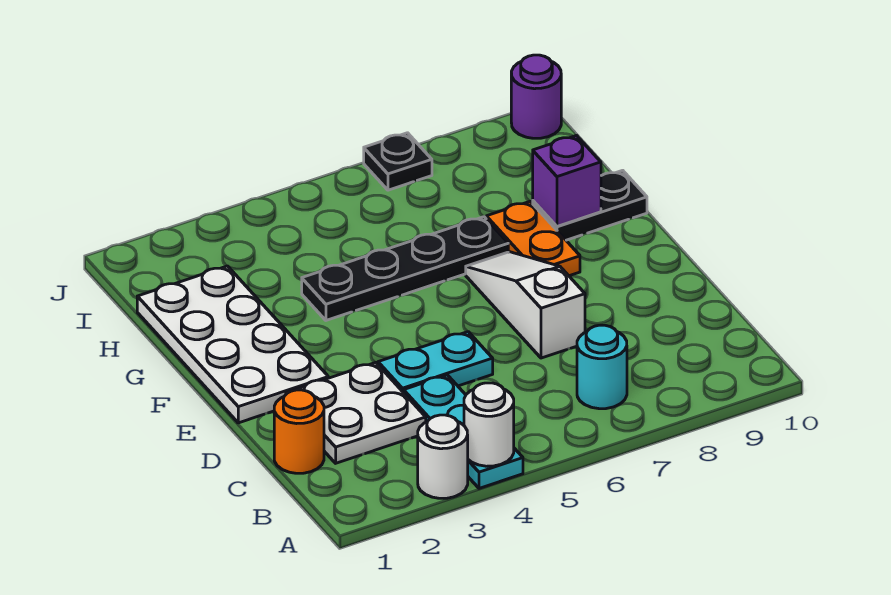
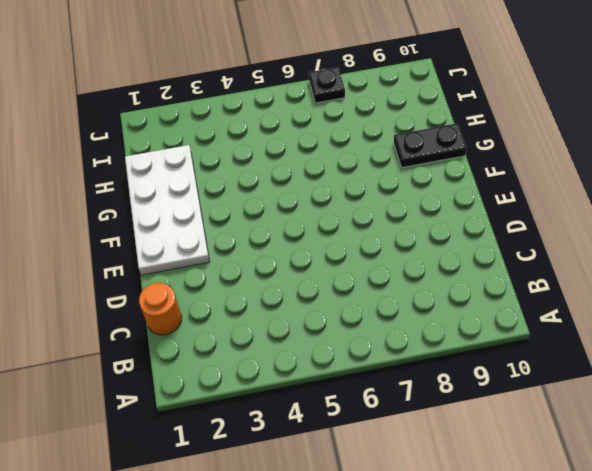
none -> white round brick A3 level 1
none -> cyan plate A4:C4 level 1
none -> cyan round brick B7 level 1

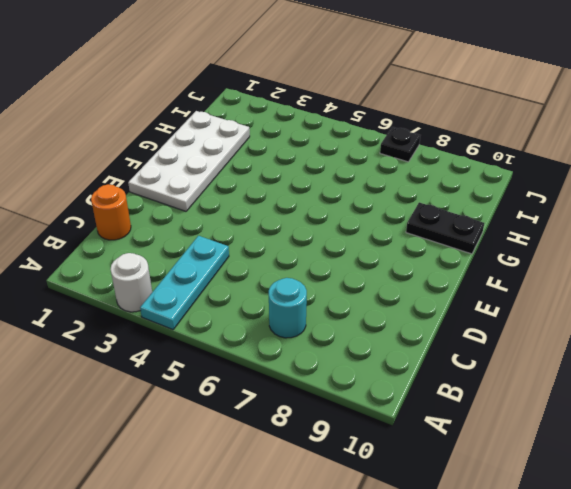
none -> white plate C2:D3 level 1
none -> cyan plate D4:D5 level 1
none -> white slope D7:F7 level 1 top D

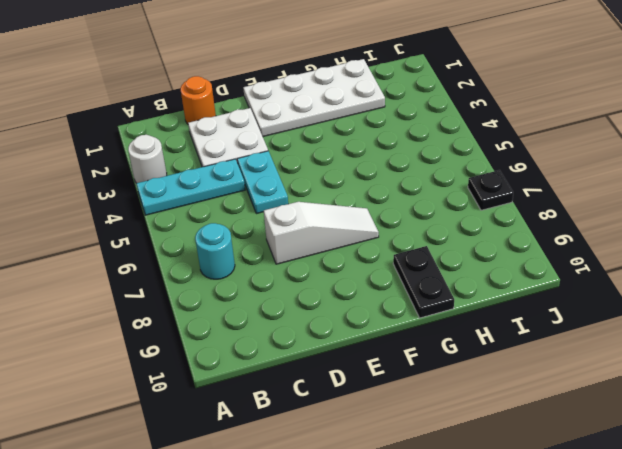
none -> orange plate F8:G8 level 1
none -> black plate G4:G7 level 1
none -> purple round brick J10 level 1

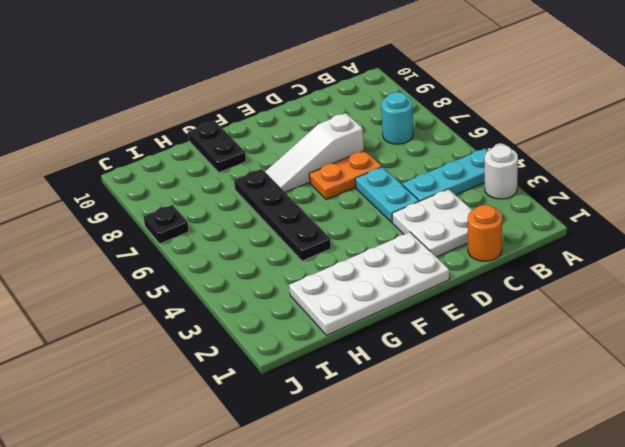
orange plate D6:E6 level 1 -> orange plate F8:G8 level 1
none -> purple round brick J10 level 1
none -> white round brick A4 level 2
none -> purple brick G9 level 2

